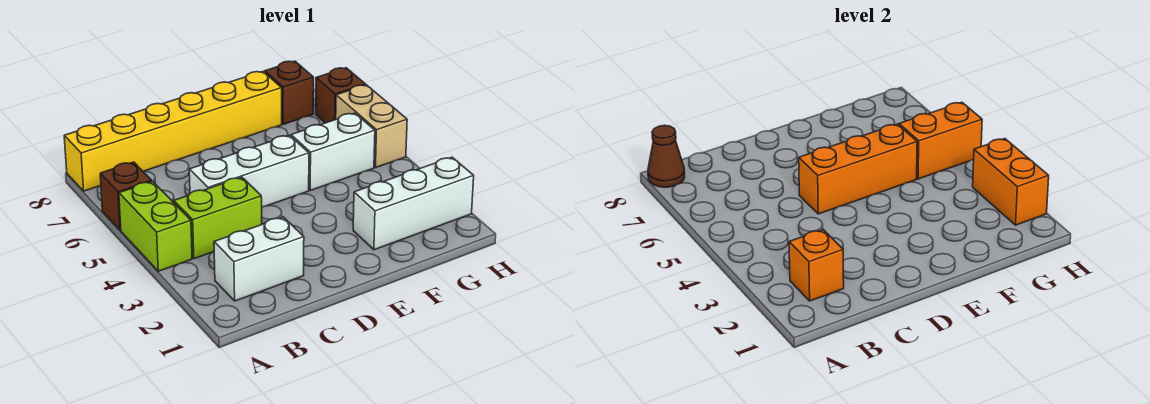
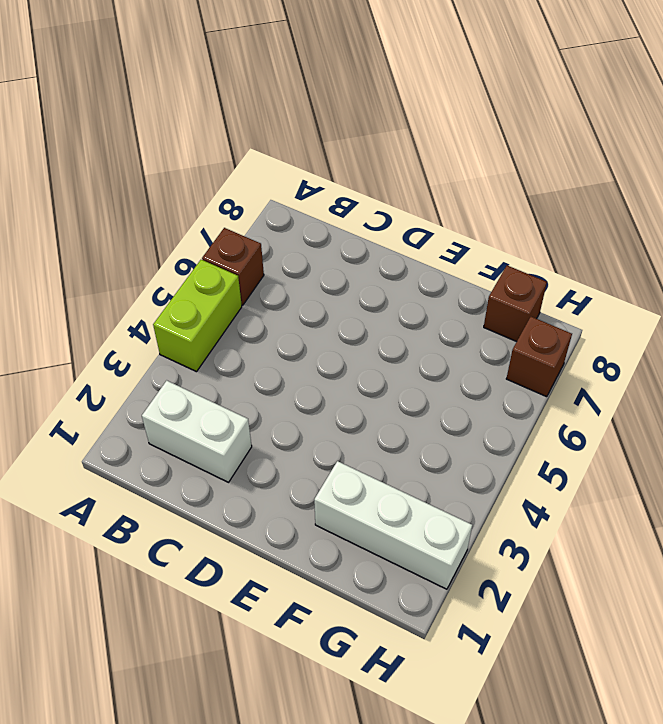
none -> yellow brick A8:F8 level 1
none -> lime brick B4:C4 level 1
none -> white brick C5:E5 level 1

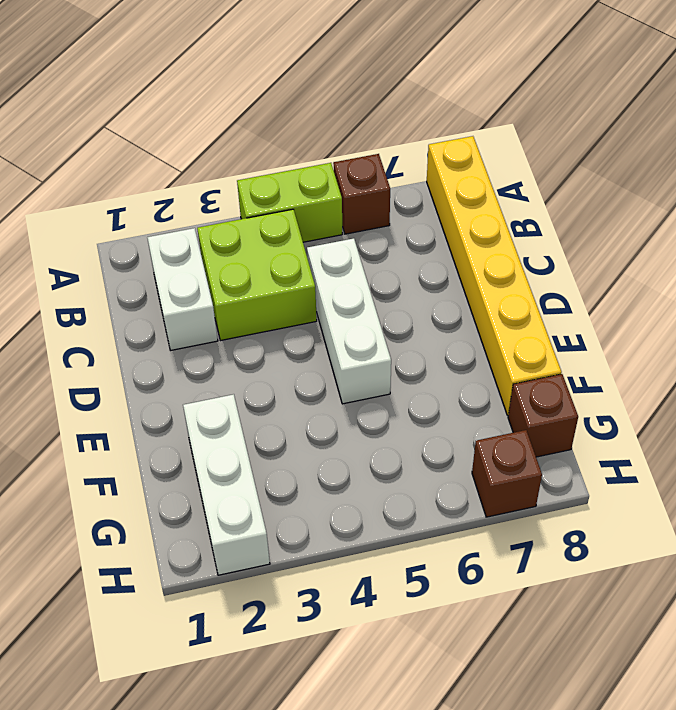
lime brick B3:C4 level 1 -> lime brick B4:C4 level 1
none -> white brick F5:G5 level 1
none -> tan brick H5:H6 level 1
none -> brown cone A8 level 2

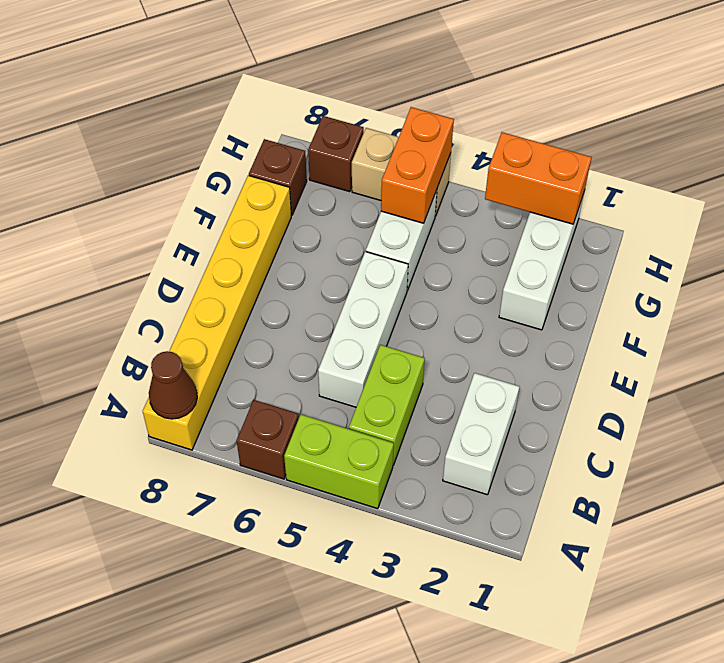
none -> orange brick B2 level 2
none -> orange brick D5:F5 level 2

